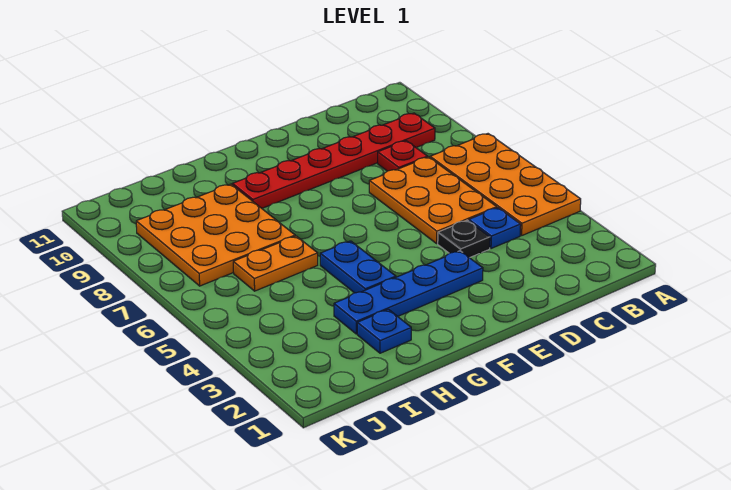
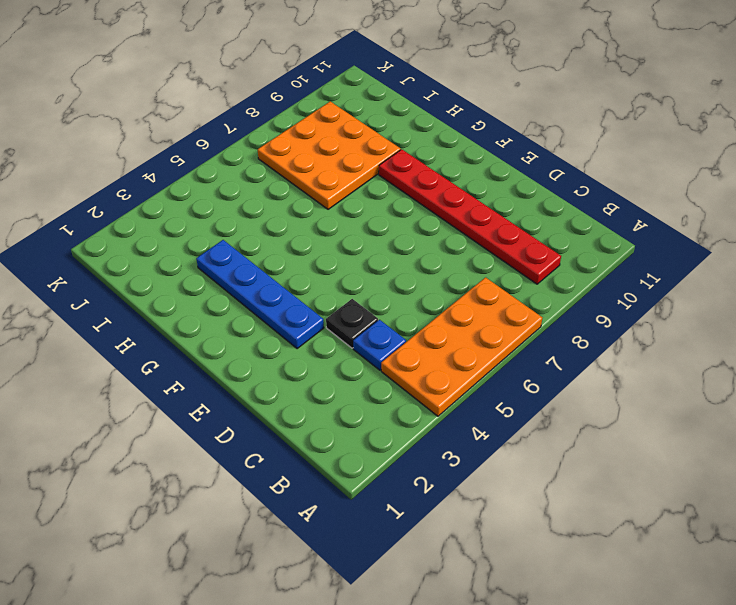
none -> orange plate C5:D7 level 1
none -> red plate C8 level 1

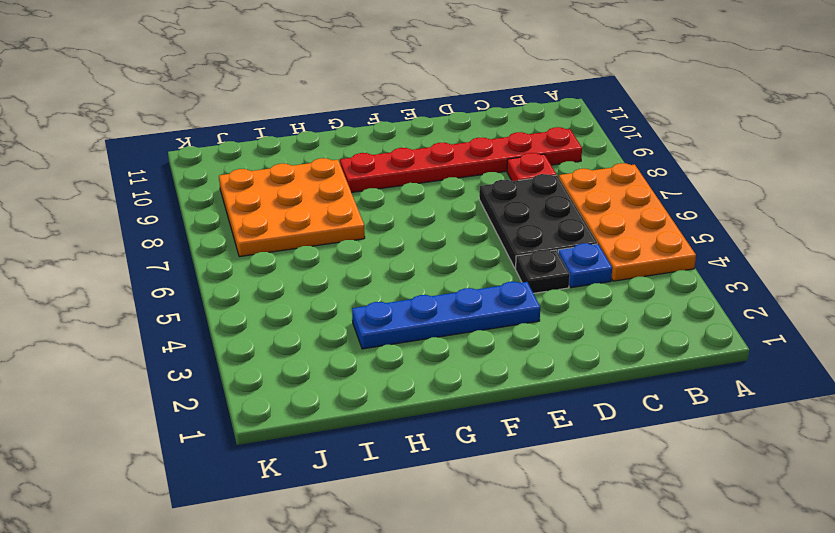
black plate C5:D7 level 1 -> orange plate C5:D7 level 1
none -> blue plate G4:G5 level 1
none -> blue plate H2 level 1

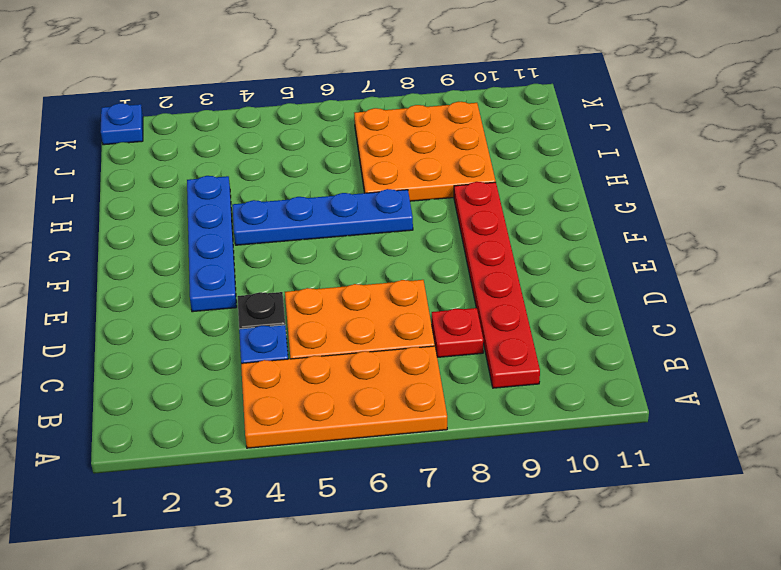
blue plate G4:G7 level 1 -> blue plate G4:G5 level 1
blue plate K1 level 1 -> blue plate H2 level 1
none -> orange plate H6:I6 level 1

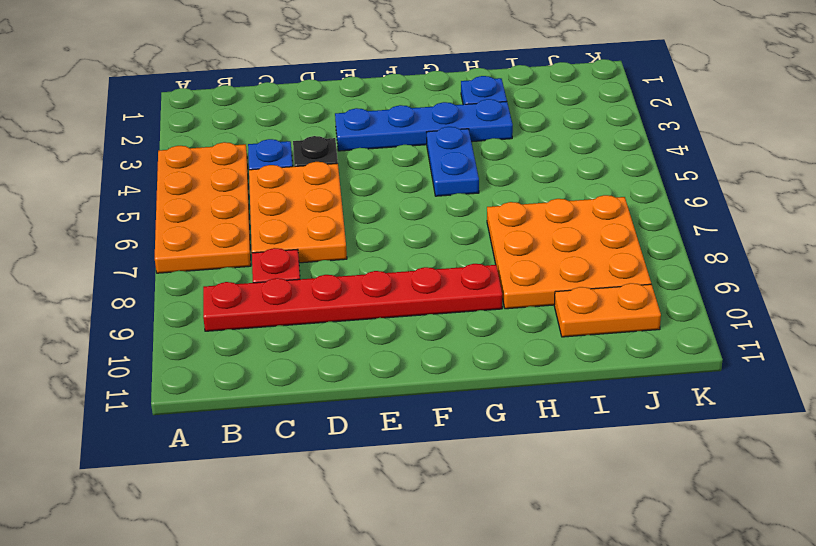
orange plate I10:J10 level 1 -> orange plate H6:I6 level 1

